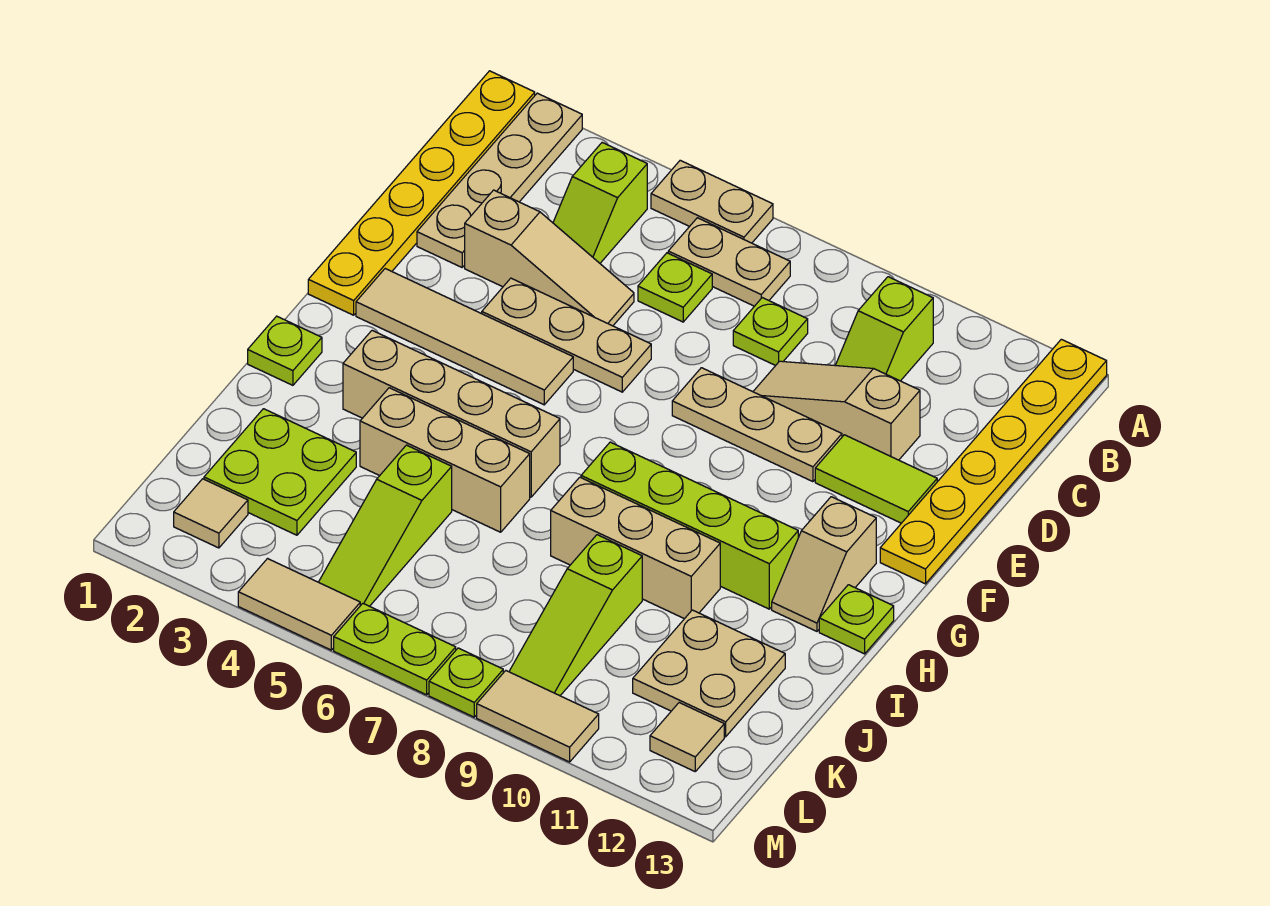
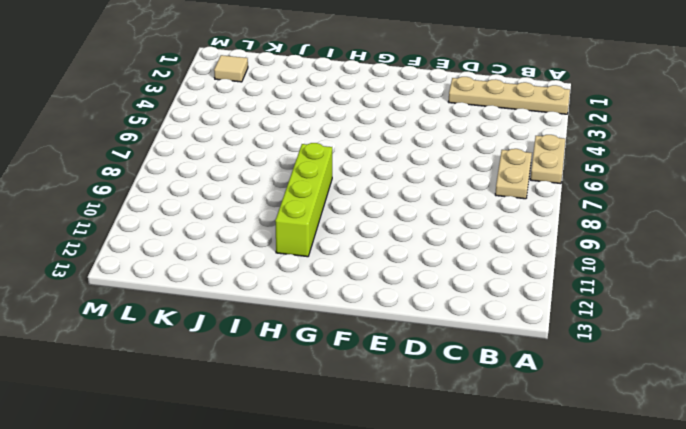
none -> yellow plate A1:F1 level 1
none -> yellow plate A13:F13 level 1
none -> lime slope B4:C4 level 1 top B
none -> lime slope B10:C10 level 1 top B

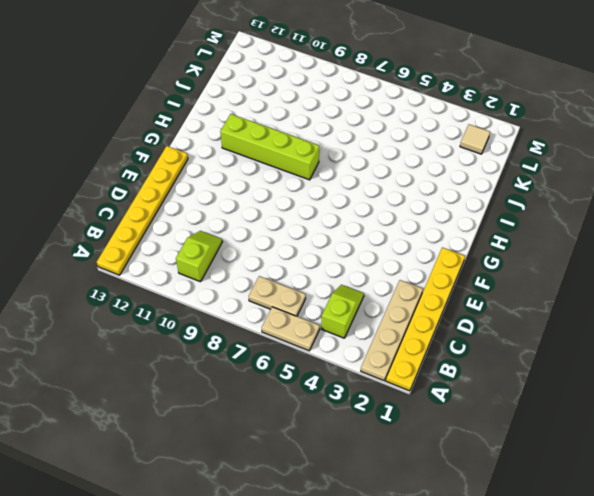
none -> lime plate C6 level 1
none -> lime plate C8 level 1
none -> tan slope D3:D5 level 1 top 3
none -> tan slope D9:D11 level 1 top 11

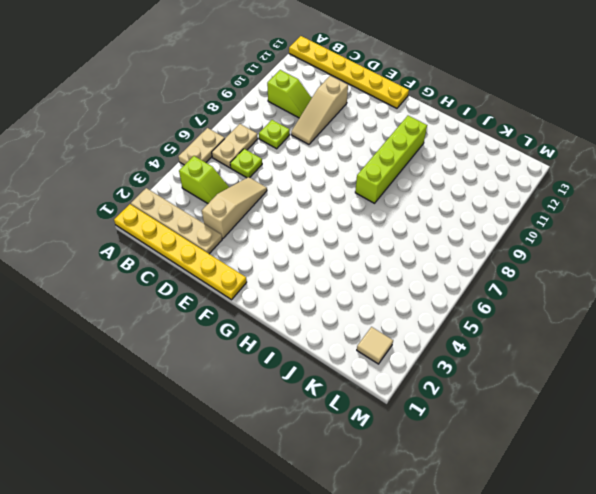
none -> tan plate E4:E6 level 1
none -> tan plate E8:E10 level 1
none -> lime tile E11:E12 level 1
none -> tan tile F2:F5 level 1

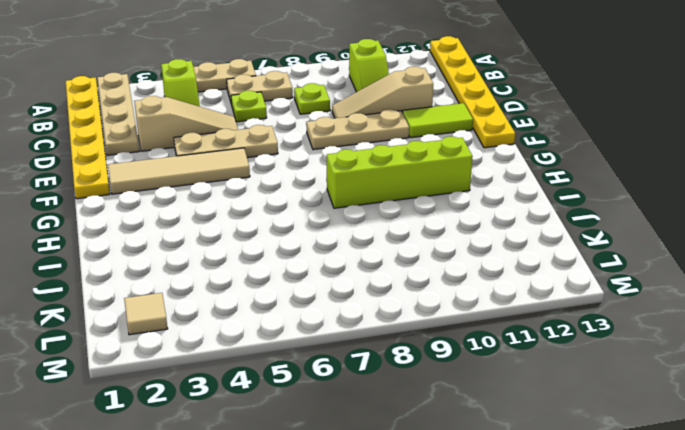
none -> tan slope G12:H12 level 1 top G
none -> lime plate H1 level 1
none -> tan brick H3:H6 level 1
none -> lime plate H13 level 1

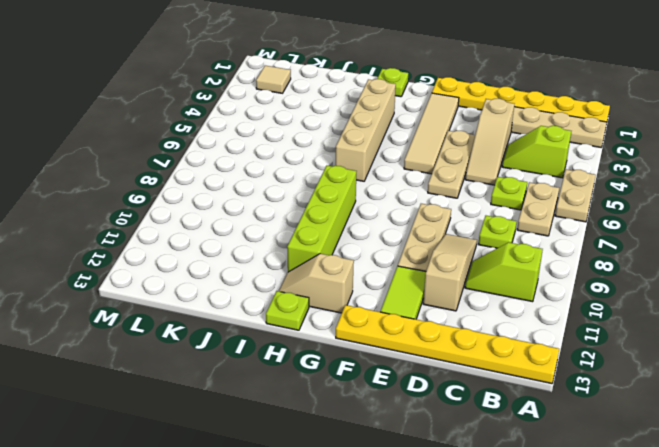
none -> tan brick I4:I6 level 1
none -> tan brick I8:I10 level 1
none -> lime plate J2:K3 level 1
none -> lime slope J5:L5 level 1 top J

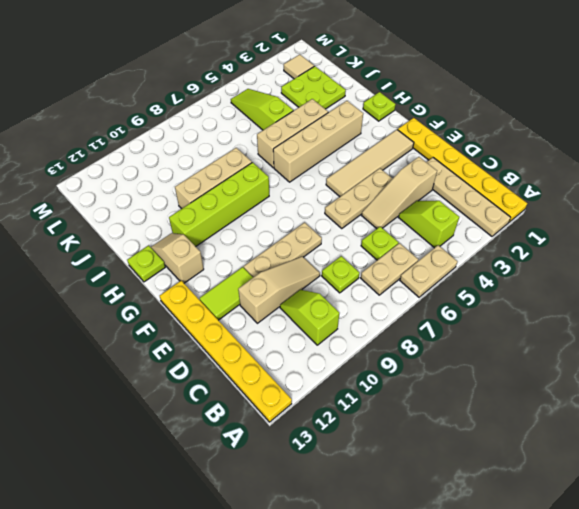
none -> lime slope J9:L9 level 1 top J
none -> tan plate J11:K12 level 1
none -> tan tile L12 level 1
none -> tan tile M4:M5 level 1

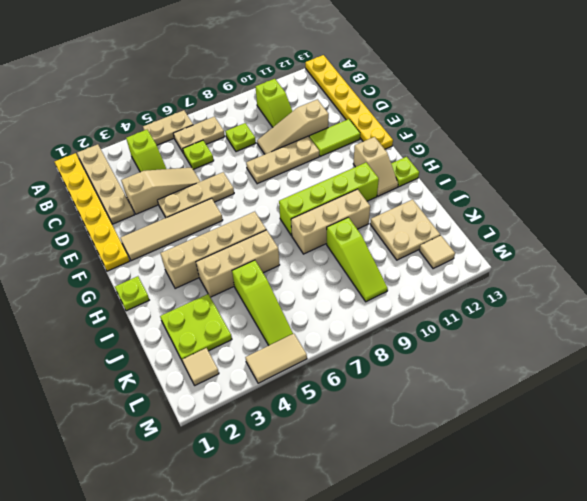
none -> lime plate M6:M7 level 1
none -> lime plate M8 level 1
none -> tan tile M9:M10 level 1

